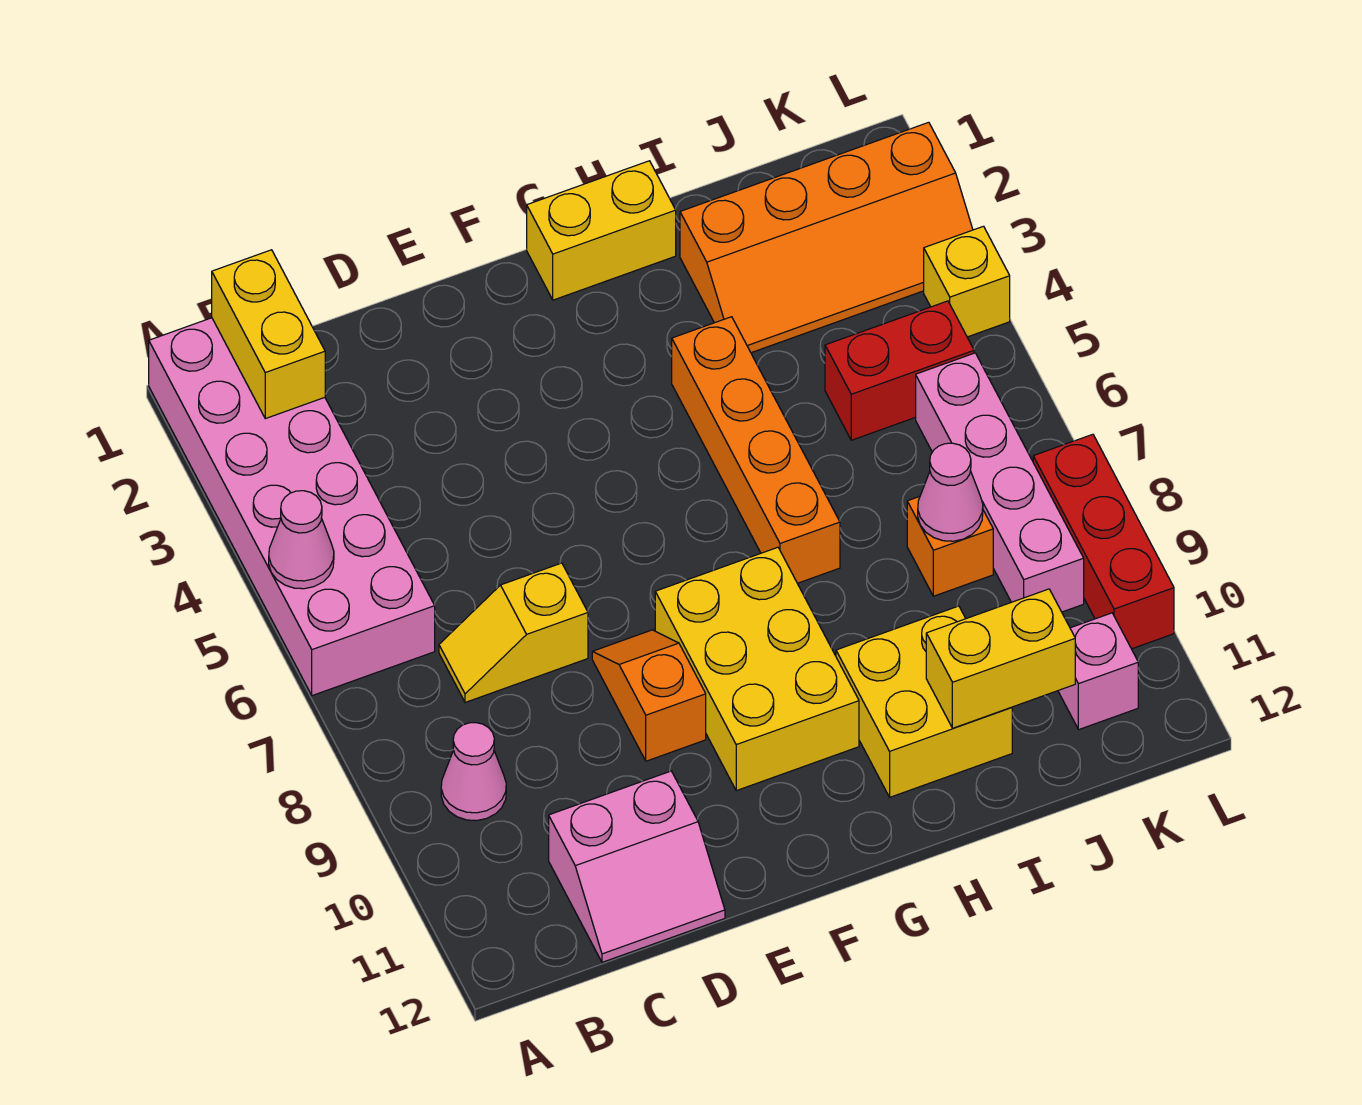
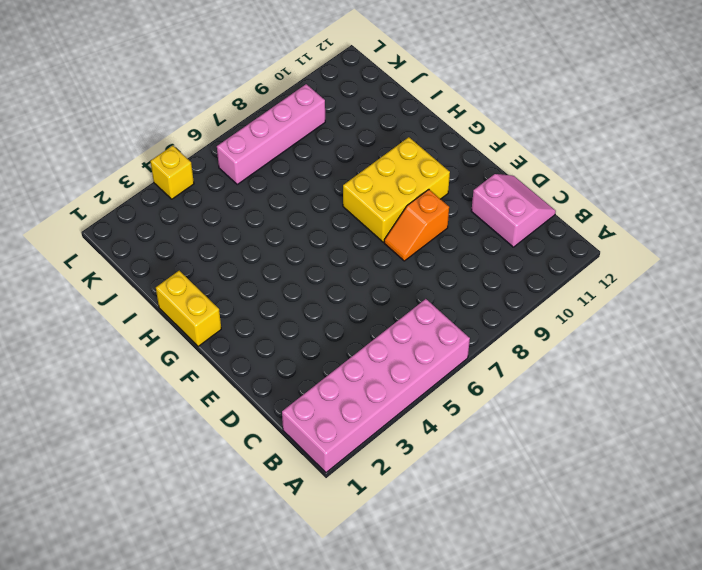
none -> pink cone B9 level 1
none -> yellow slope C7:D7 level 1 top D
none -> orange brick H4:H7 level 1

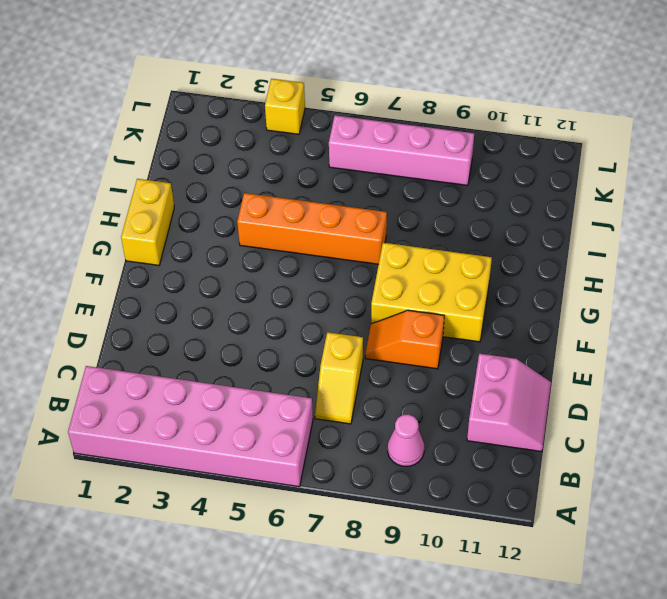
none -> yellow brick H10:I11 level 1
none -> orange slope I2:L3 level 1 top 2
none -> red brick J5:K5 level 1

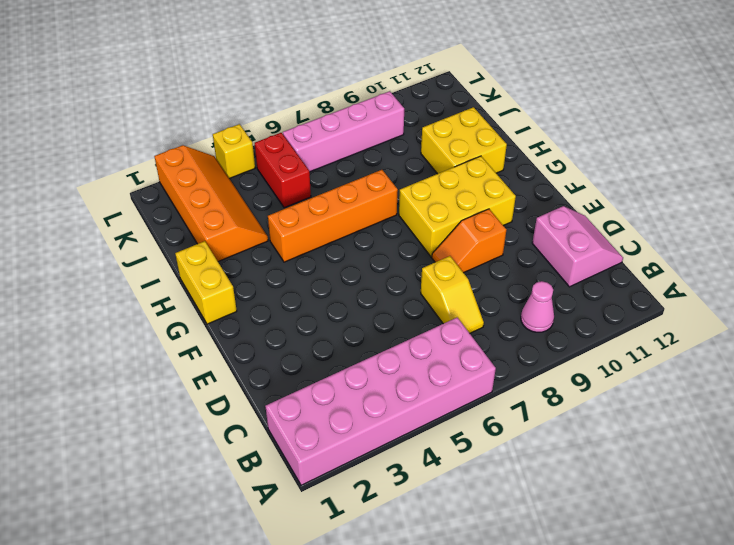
none -> orange brick J8 level 1
none -> pink brick K11 level 1
none -> red brick L8:L10 level 1

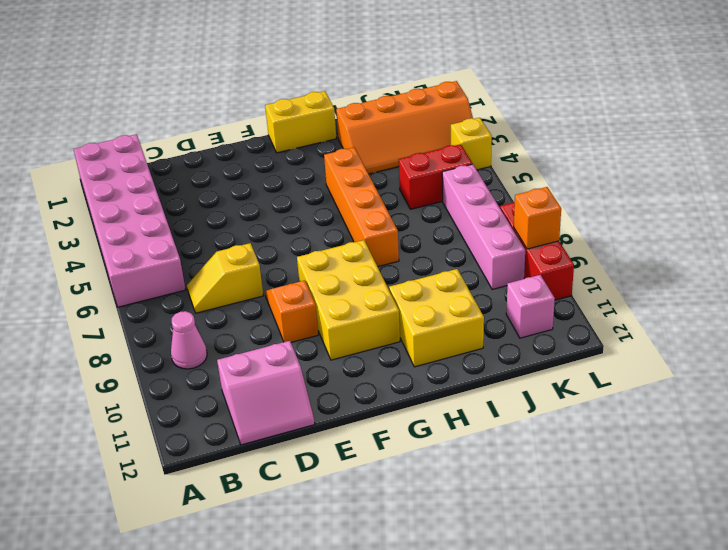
orange brick L9 level 2 -> orange brick J8 level 1
none -> pink cone A5 level 2
none -> yellow brick B1:B2 level 2
none -> yellow brick I11:J11 level 2

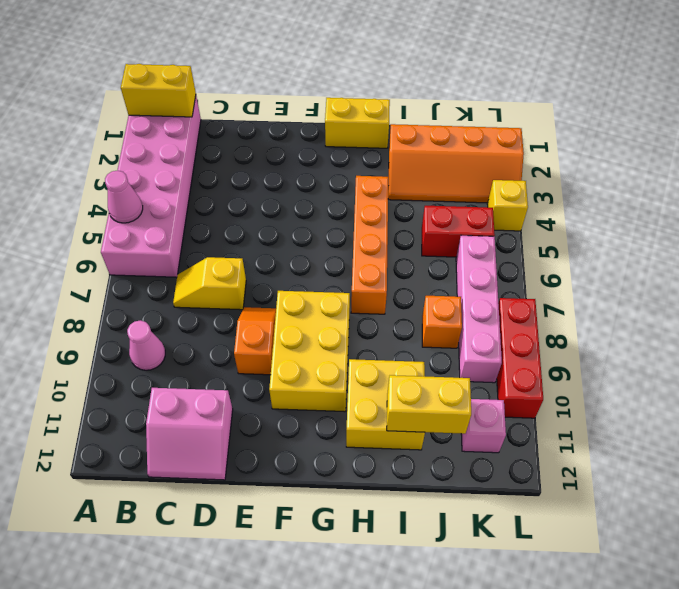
yellow brick A1:B1 level 2 -> yellow brick B1:B2 level 2
none -> pink cone J8 level 2

